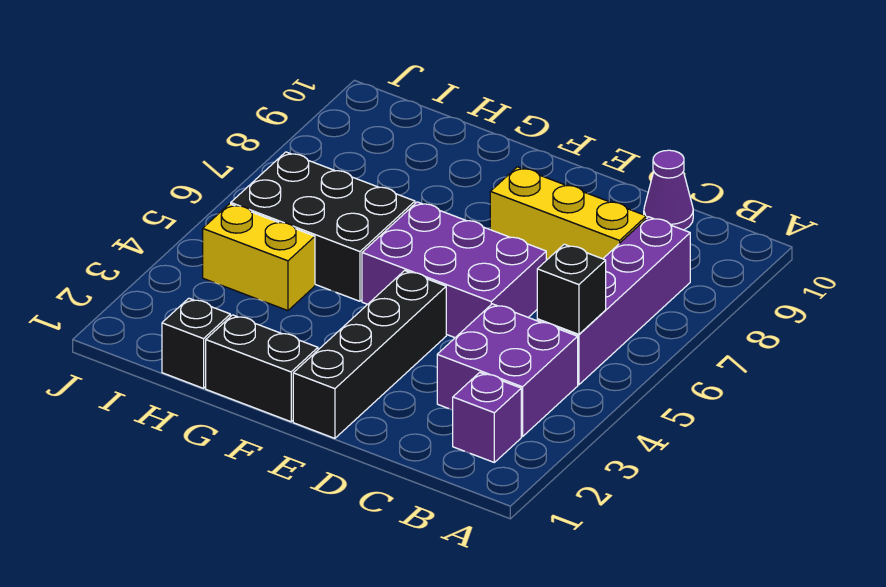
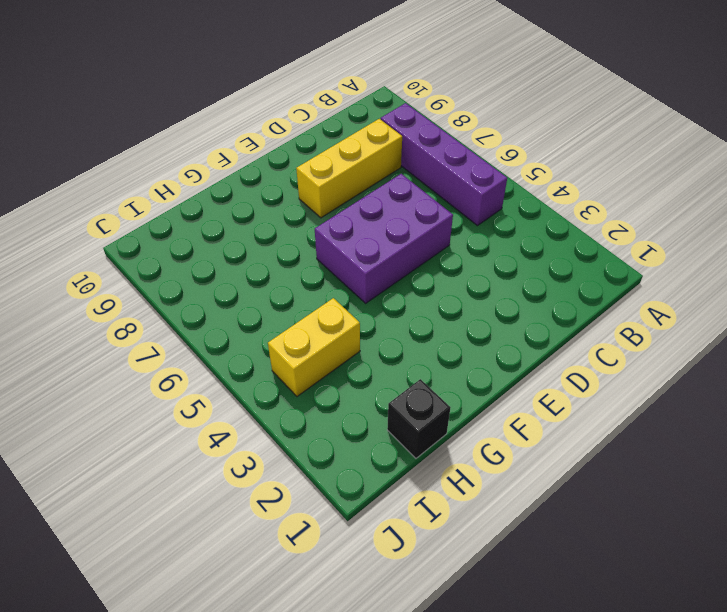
none -> purple brick B2 level 1
none -> purple brick B3:C4 level 1
none -> purple cone C10 level 1

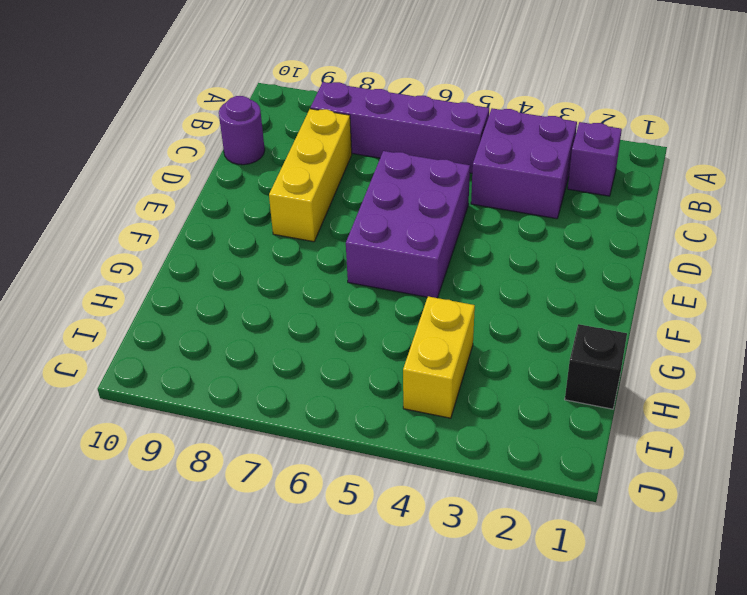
purple round brick C10 level 1 -> purple cone C10 level 1
none -> black brick E1:E4 level 1
none -> black brick F1:G1 level 1
none -> black brick G5:I6 level 1

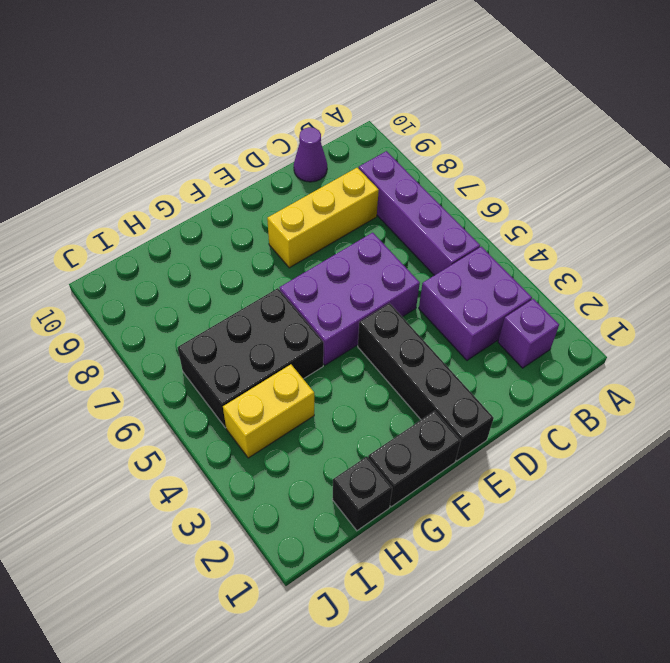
none -> black brick B5 level 2

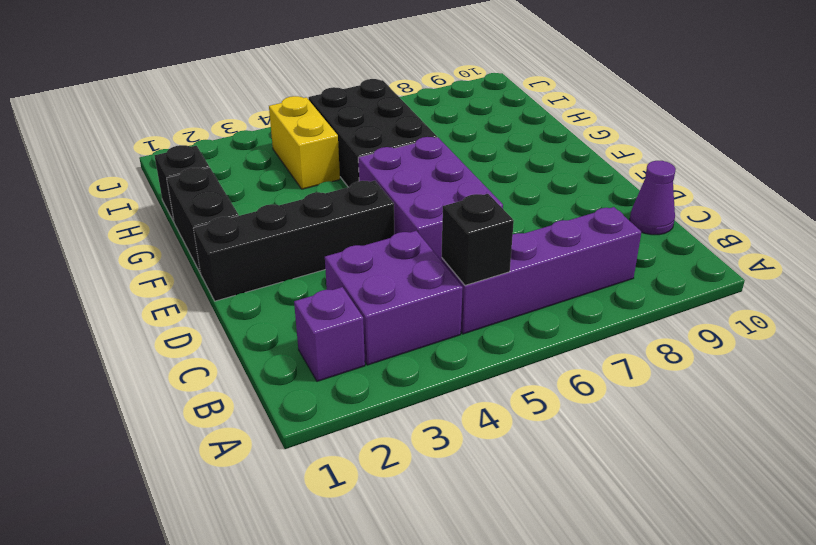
none -> yellow brick C8:E8 level 1

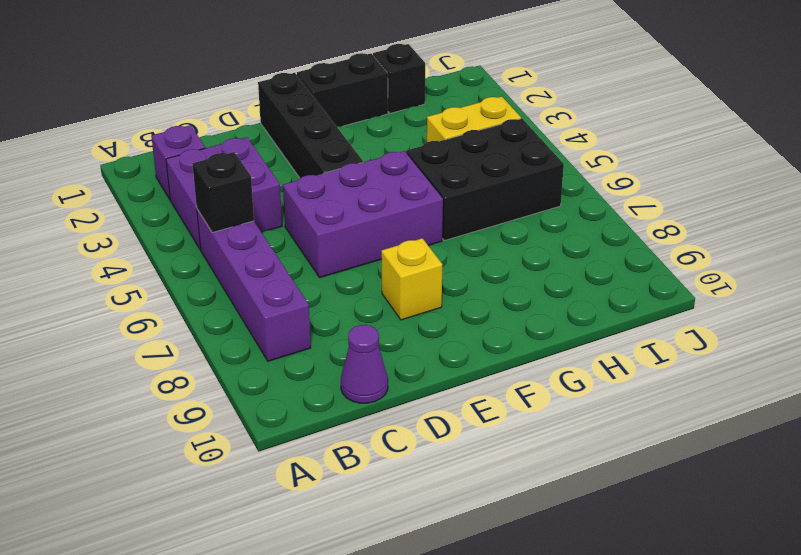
yellow brick E8 level 1 -> yellow brick C8:E8 level 1

